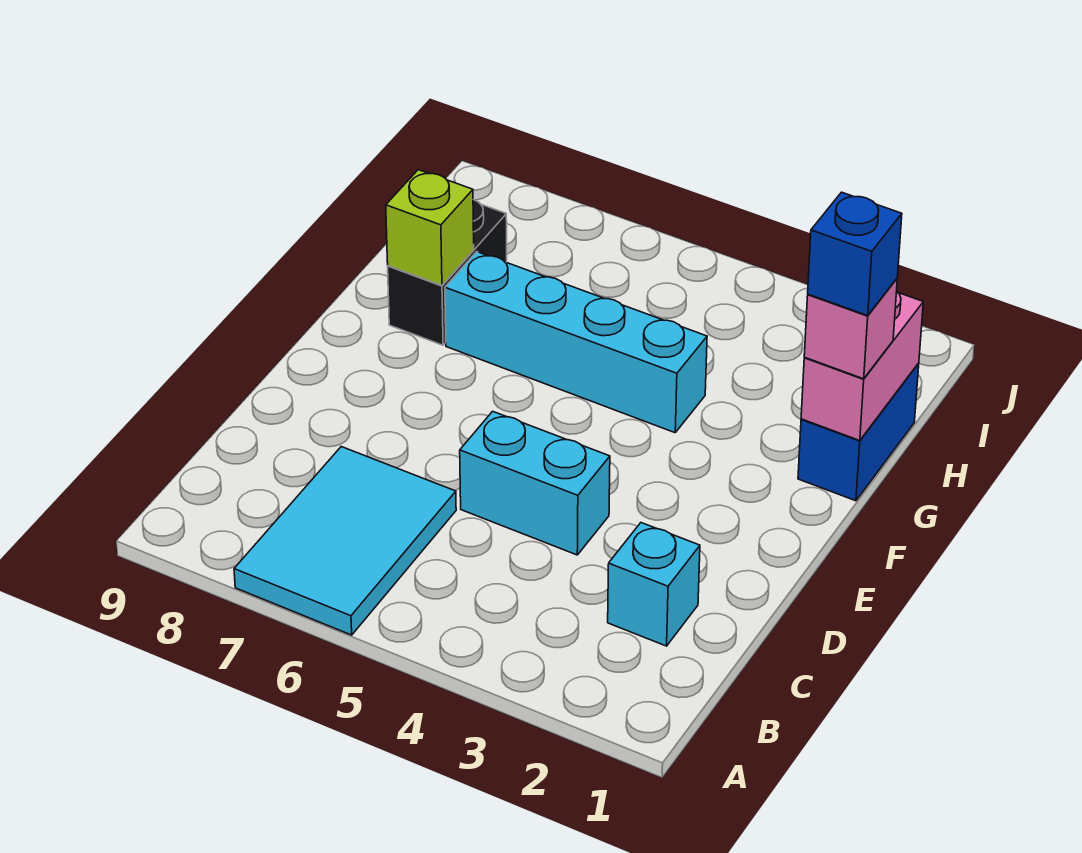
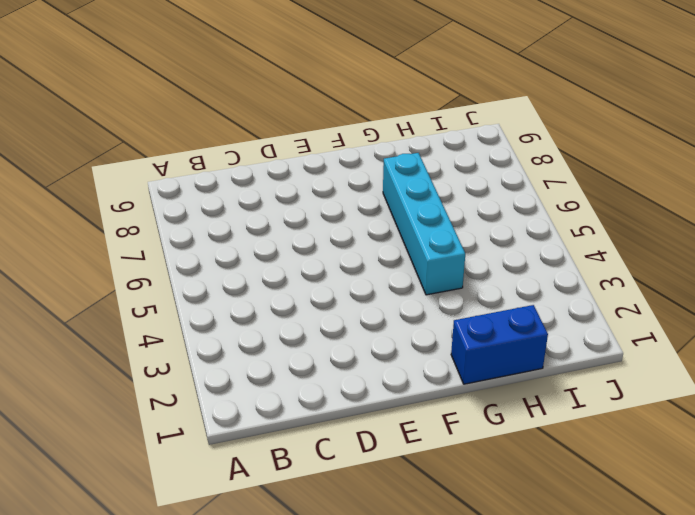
none -> cyan tile A6:C7 level 1
none -> cyan brick C2 level 1

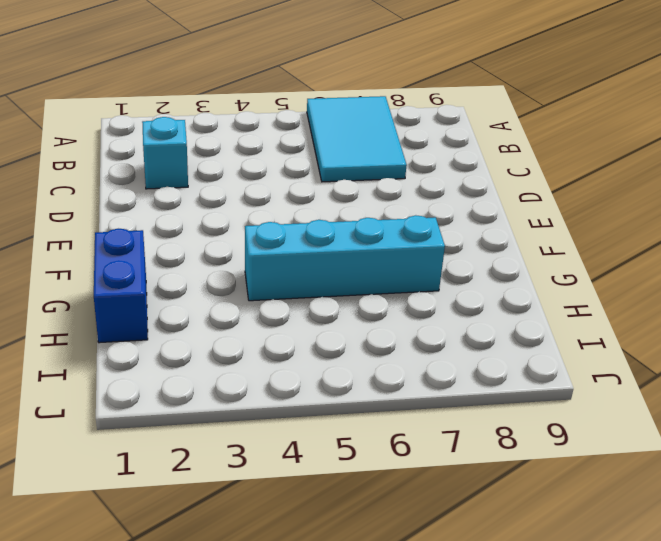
none -> cyan brick D4:D5 level 1
none -> black brick G8:H8 level 1

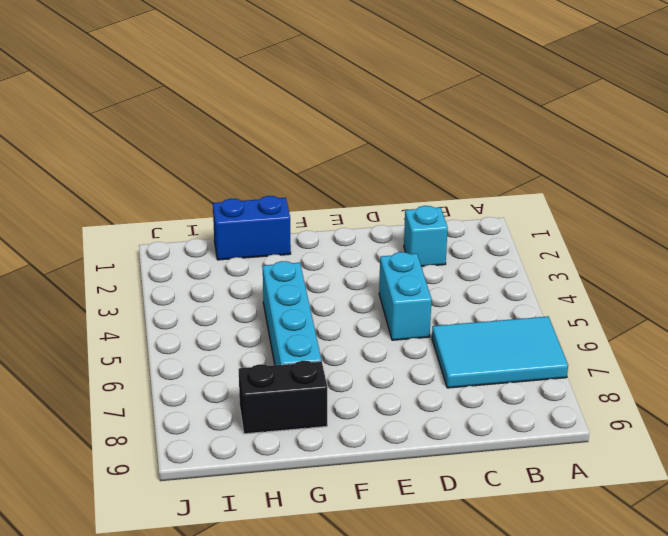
none -> pink brick G1:H1 level 2
none -> lime brick G8 level 2

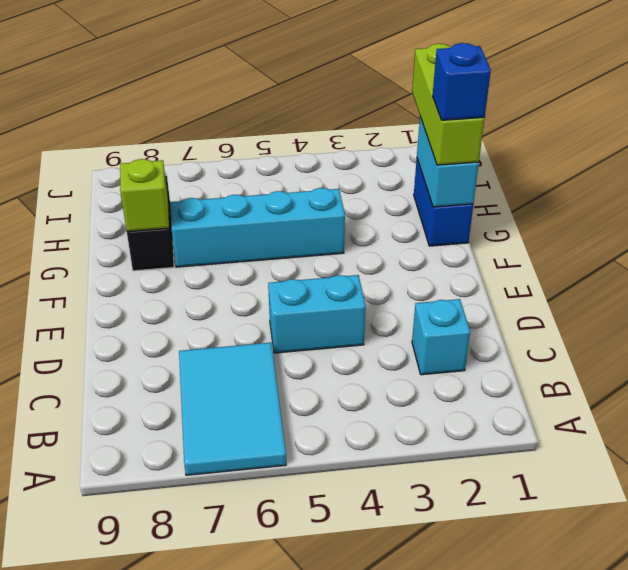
cyan brick G1:H1 level 2 -> pink brick G1:H1 level 2
lime brick G1:I1 level 3 -> pink brick G1 level 3

